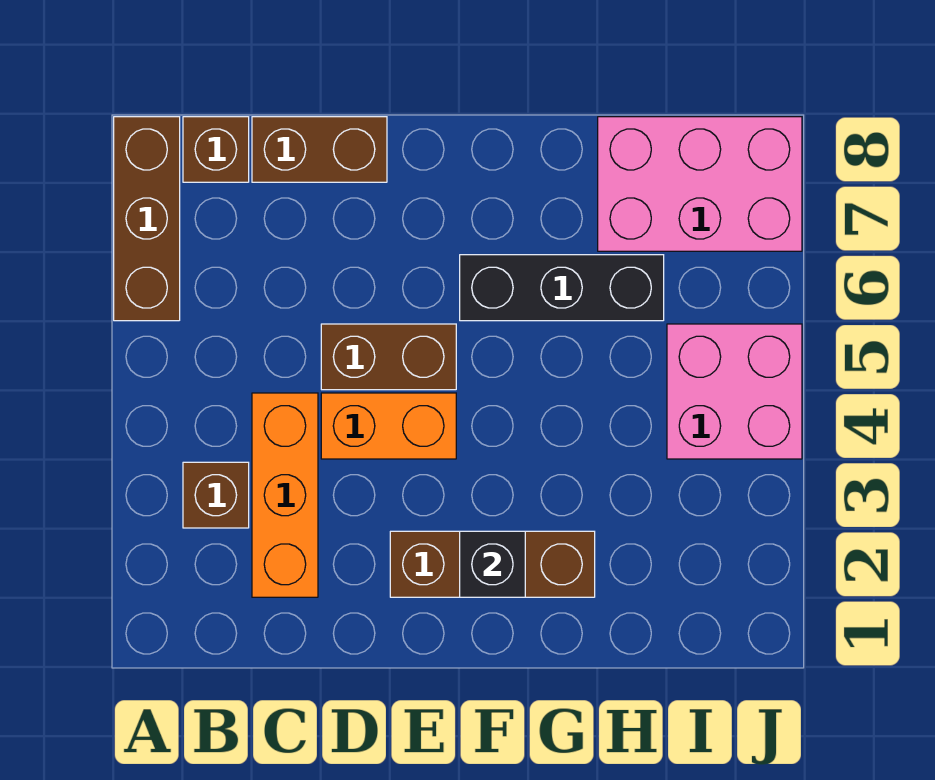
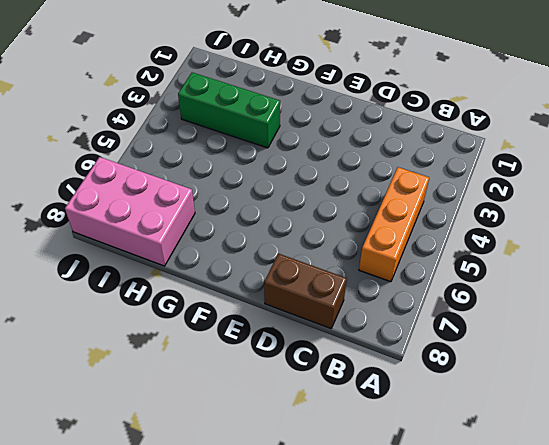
orange brick B4:B6 level 1 -> orange brick C2:C4 level 1
green brick G3:I3 level 1 -> none
none -> brown brick A6:A8 level 1
none -> brown brick B3 level 1
none -> brown brick B8 level 1

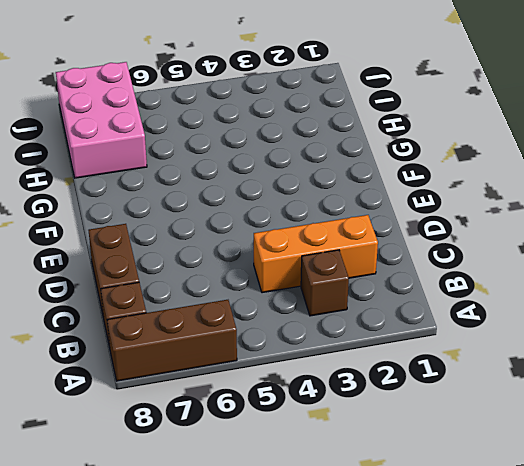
none -> orange brick D4:E4 level 1
none -> brown brick D5:E5 level 1
none -> brown brick E2:G2 level 1

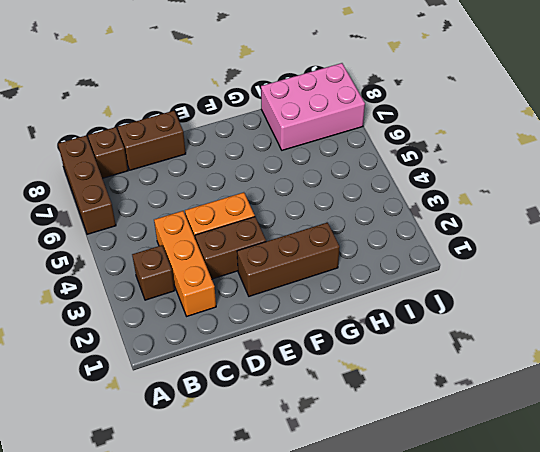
brown brick D3:E3 level 1 -> brown brick D5:E5 level 1
none -> black brick F6:H6 level 1
none -> pink brick I4:J5 level 1
none -> black brick F2 level 2

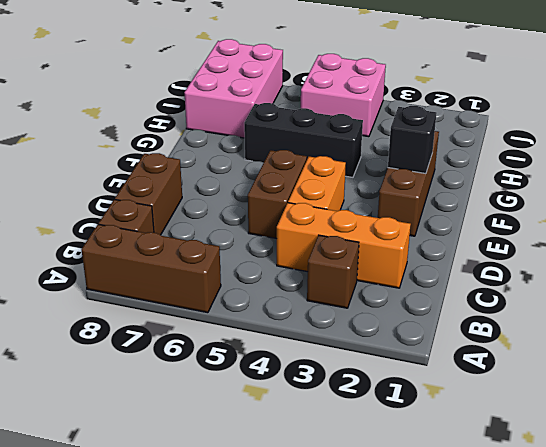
black brick G4:G6 level 1 -> black brick F6:H6 level 1

